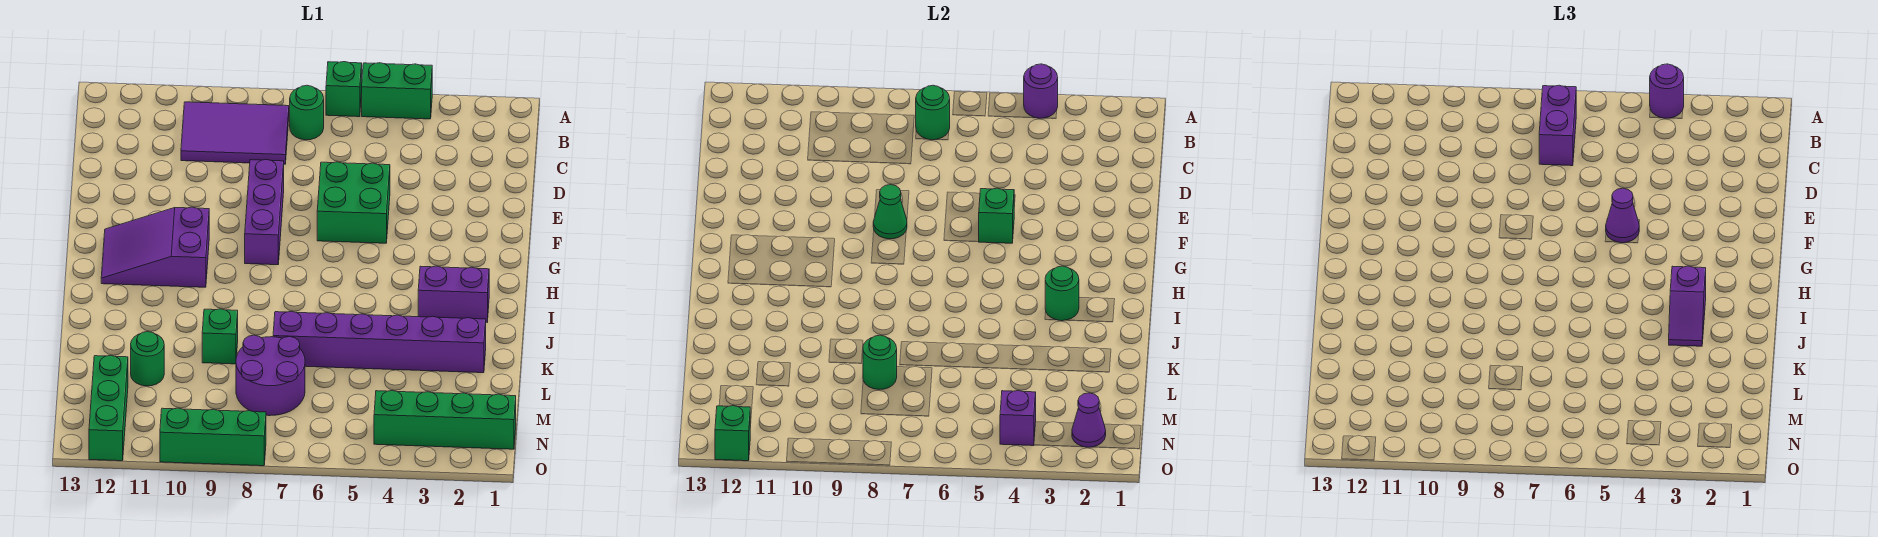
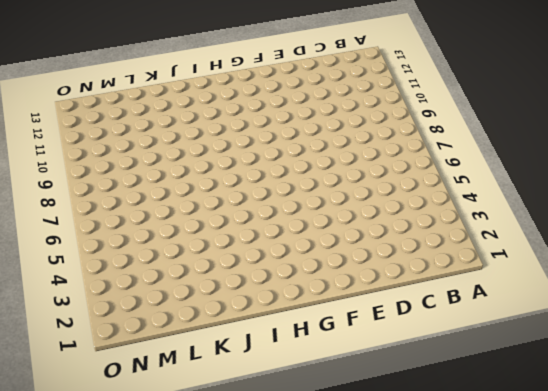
none -> green brick A4:A5 level 1
none -> green brick A6 level 1
none -> green round brick B7 level 1

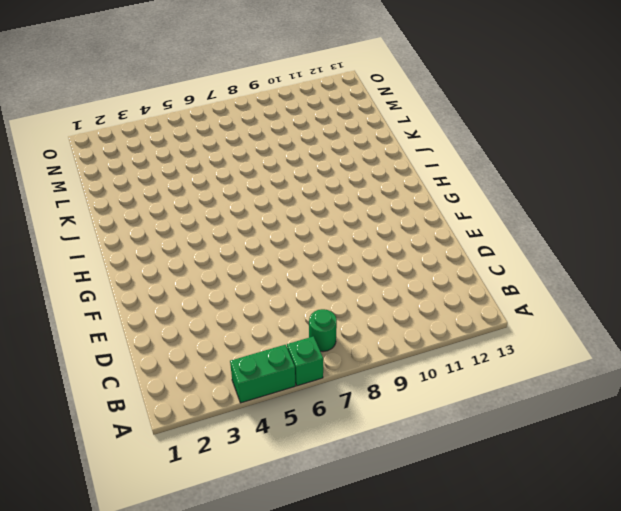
none -> purple tile B8:C10 level 1
none -> green brick E5:F6 level 1
none -> purple brick E8:G8 level 1

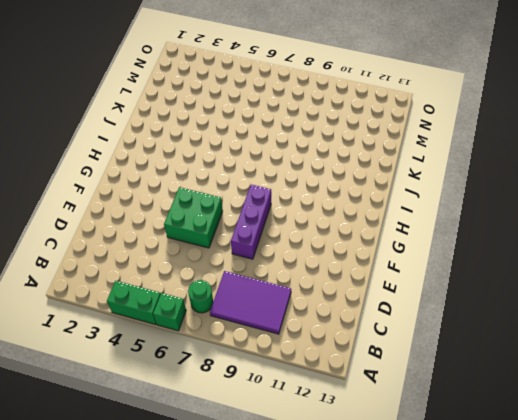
none -> purple slope G10:H12 level 1 top 10
none -> purple brick I2:I3 level 1
none -> purple brick K2:K7 level 1

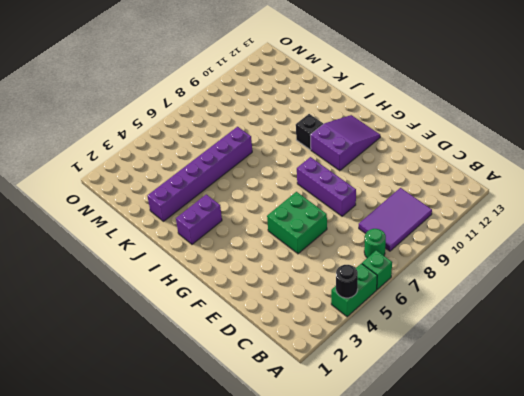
black round brick A4 level 2 -> purple round brick A4 level 2
black brick I10 level 1 -> none
none -> green brick K9 level 1
none -> purple round brick L7:M8 level 1
none -> green round brick L11 level 1

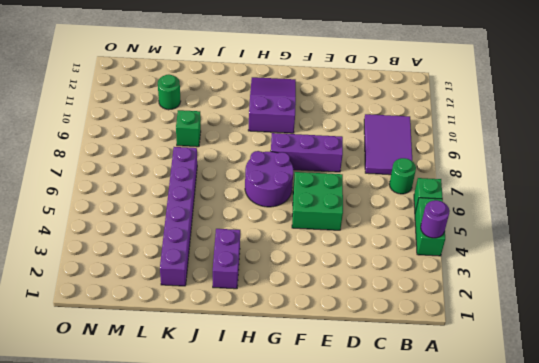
purple round brick G6:H7 level 1 -> purple round brick L7:M8 level 1
none -> green brick M12:O12 level 1
none -> green brick N1:N4 level 1
none -> green brick O8:O10 level 1

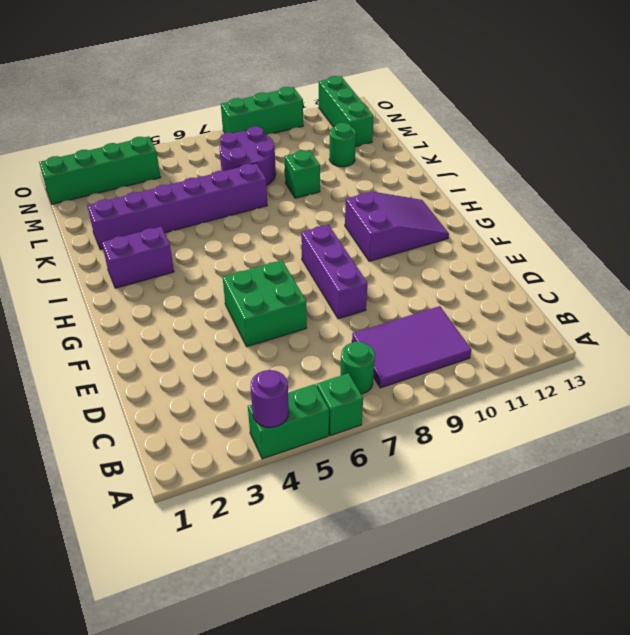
none -> green round brick B7 level 2
none -> green brick F5 level 2
none -> green cone F8 level 2

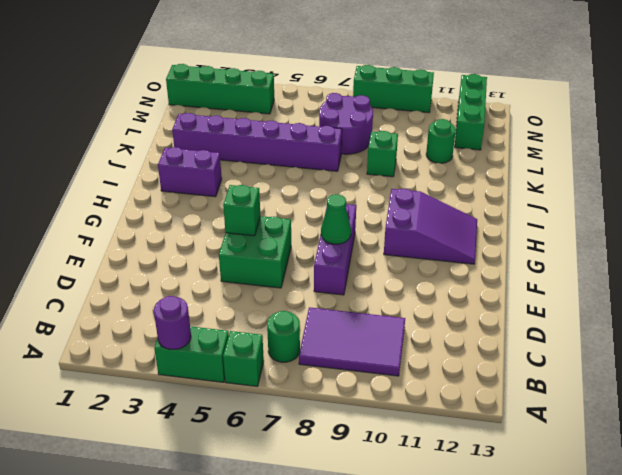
none -> green round brick B7 level 2
none -> green round brick I3 level 2
none -> green round brick L8 level 2

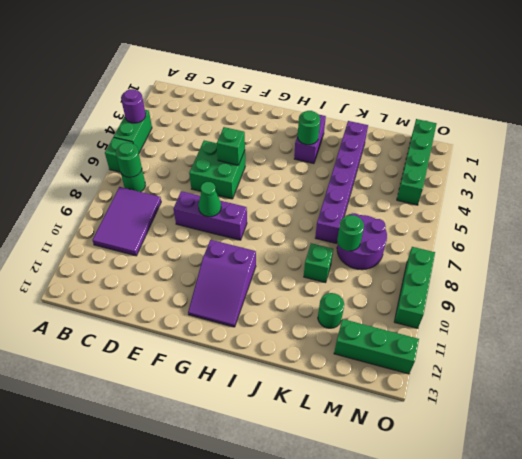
none -> purple cone N2 level 2
none -> purple brick N4 level 2
none -> green brick O12 level 2

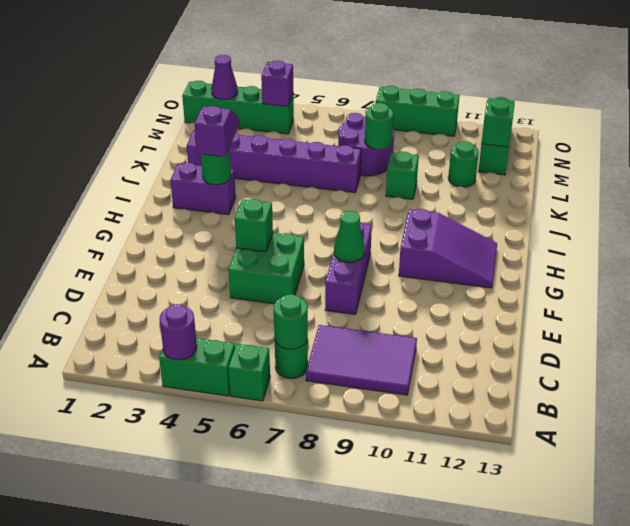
green brick M12 level 2 -> green brick O12 level 2
none -> purple round brick A4 level 3
none -> purple brick B7:C7 level 3
none -> purple cone F5 level 3

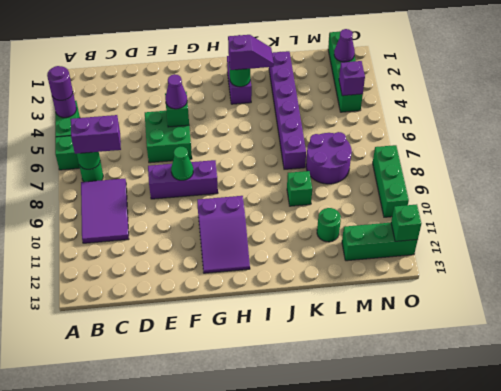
none -> green round brick L8 level 2

